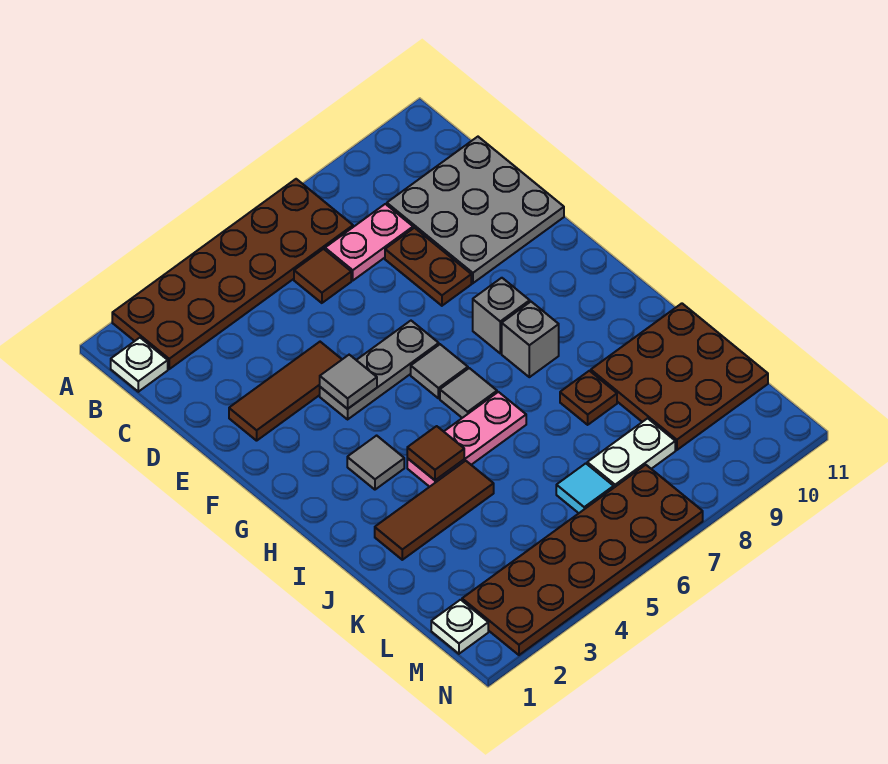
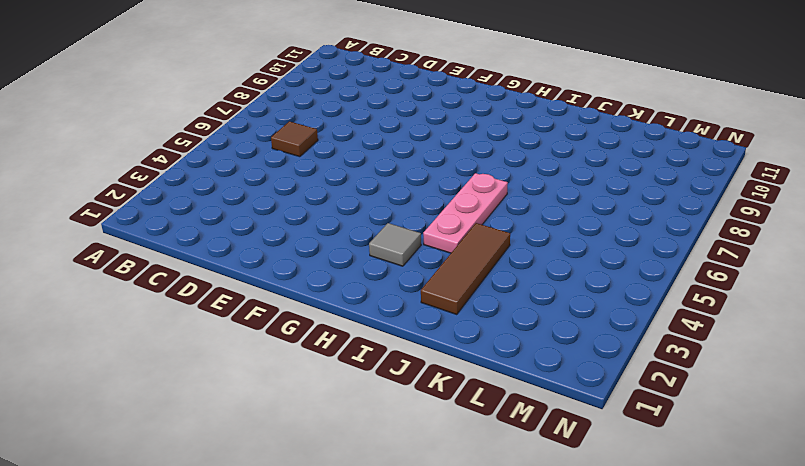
none -> brown plate A2:B7 level 1
none -> white plate B1 level 1
none -> pink plate C7:C8 level 1

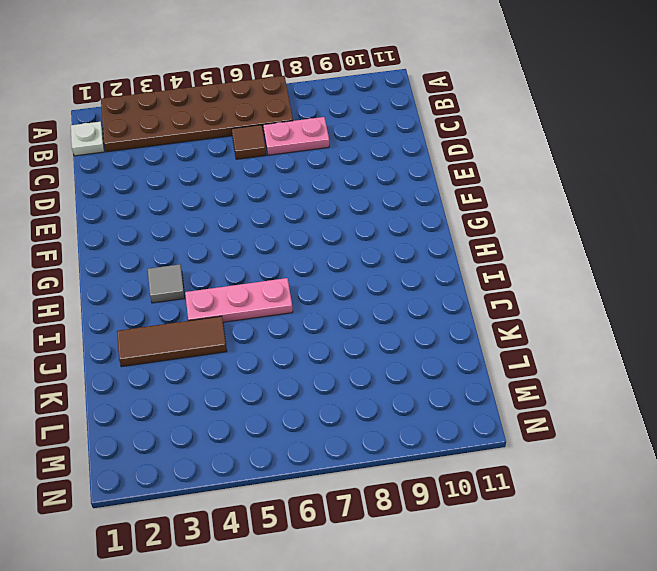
none -> grey plate C9:E11 level 1
none -> brown plate D8:E8 level 1
none -> brown tile E2:E4 level 1

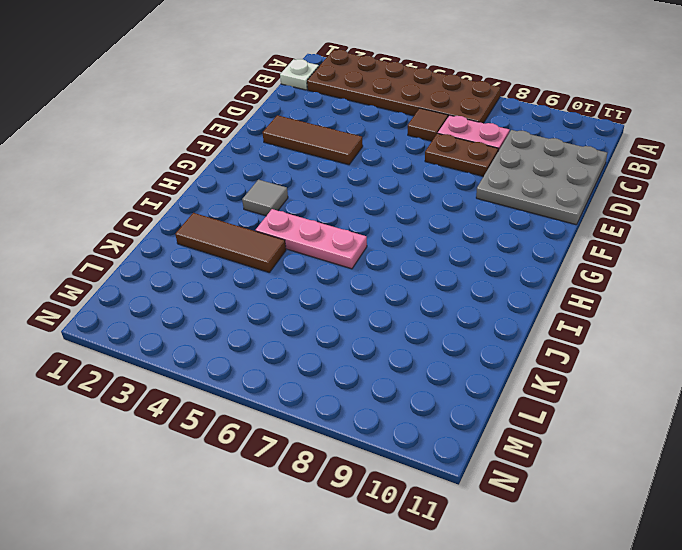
brown plate D7:D8 level 1 -> brown plate D8:E8 level 1
none -> grey plate F4:F6 level 1
none -> grey tile G6 level 1
none -> grey brick G8 level 1

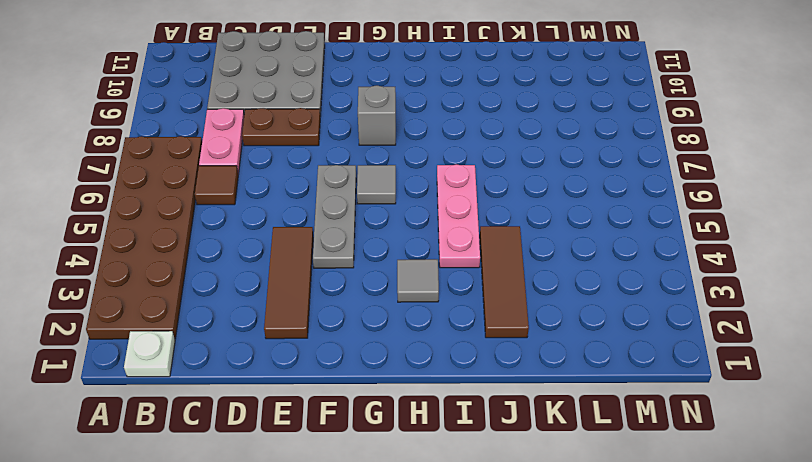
none -> grey tile H6 level 1
none -> grey brick H8 level 1
none -> brown plate J8 level 1

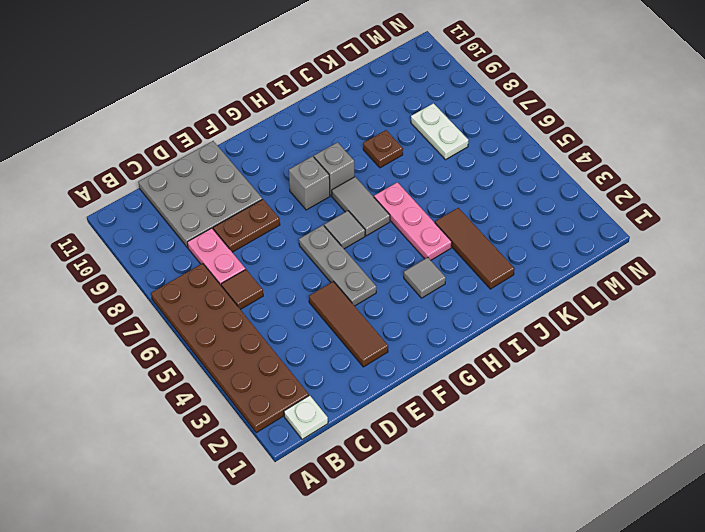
grey tile H6:H7 level 1 -> grey tile H6 level 1
none -> brown plate J9:L11 level 1
none -> cyan tile L6 level 1
none -> white plate M1 level 1

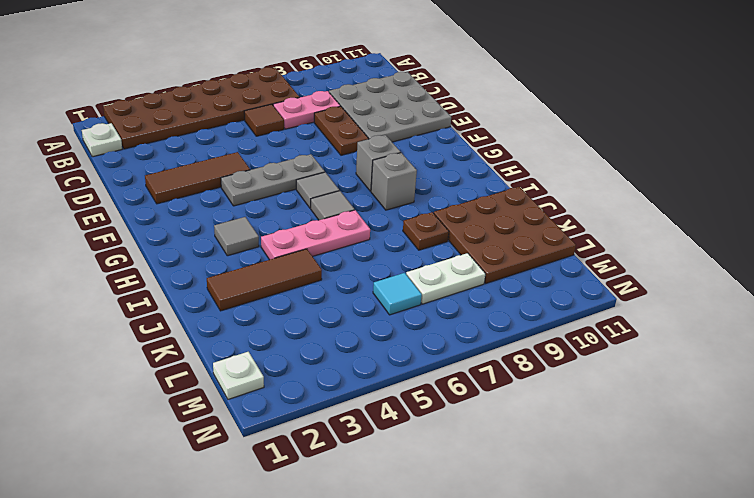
none -> brown plate M2:N7 level 1
none -> grey tile F4 level 2
none -> brown tile I4 level 2

